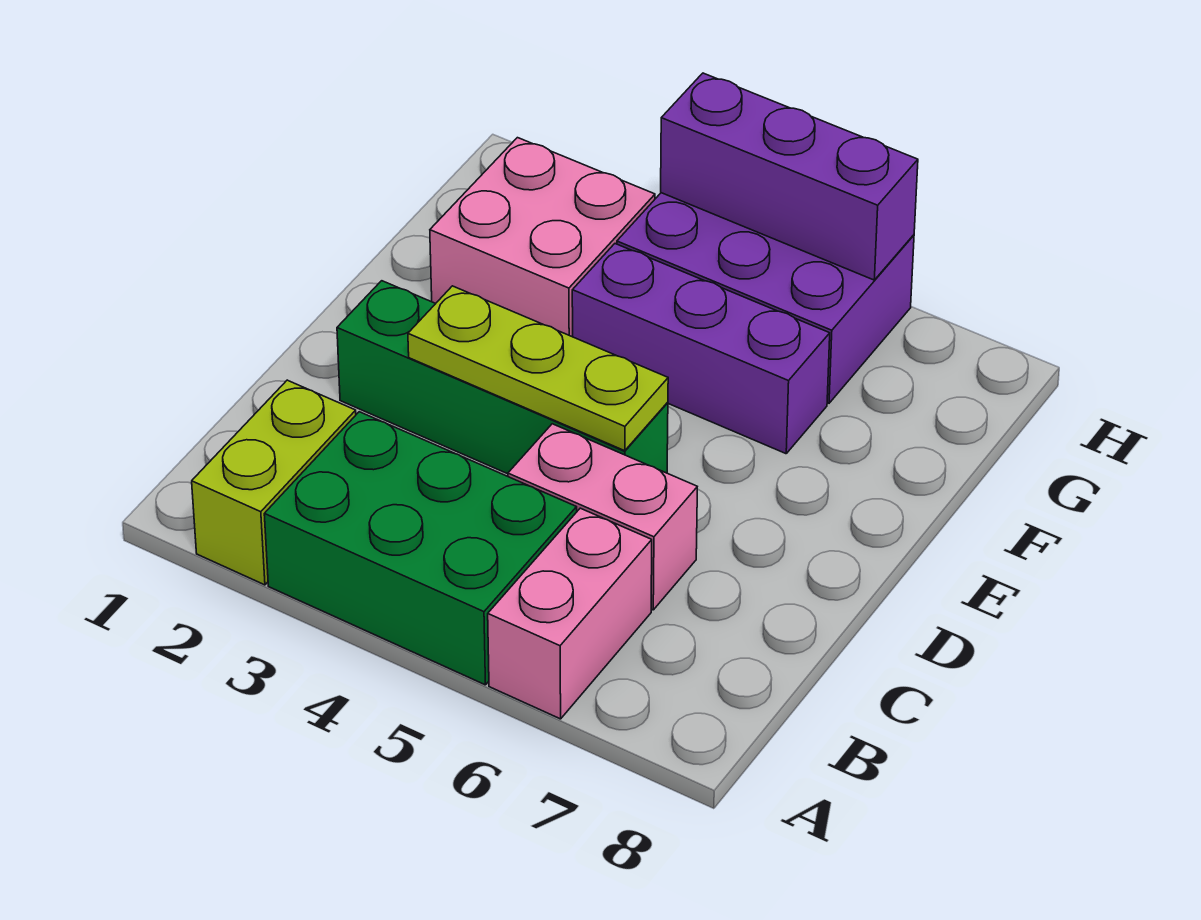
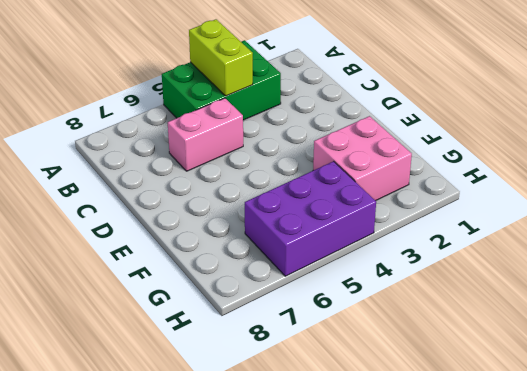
lime brick A4:B4 level 2 -> lime brick A2:B2 level 1
none -> pink brick A6:B6 level 1
none -> green brick D2:D5 level 1

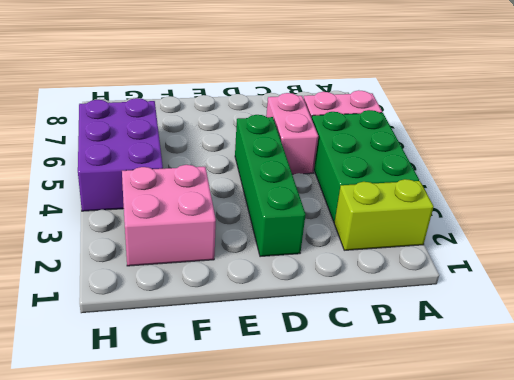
none -> purple brick F4:F6 level 1
none -> lime plate D3:D5 level 2

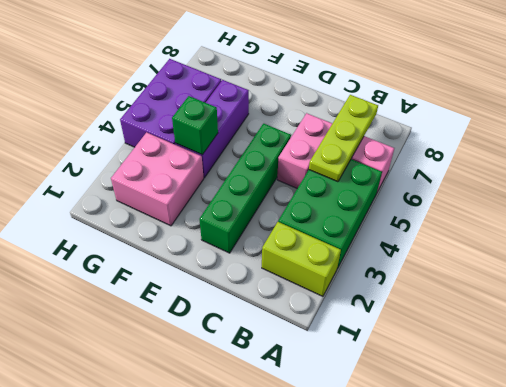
lime plate B5:B7 level 2 -> lime plate D3:D5 level 2
green brick F4 level 2 -> none
none -> purple brick H4:H6 level 2

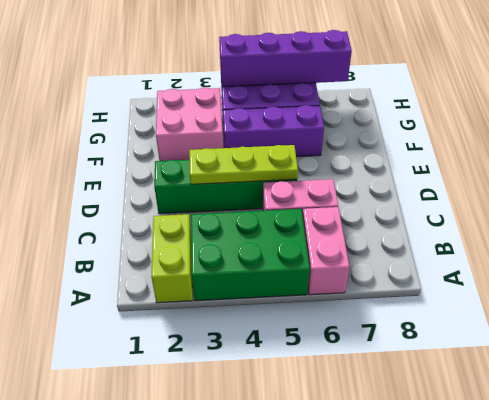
purple brick H4:H7 level 2 -> purple brick H4:H6 level 2

